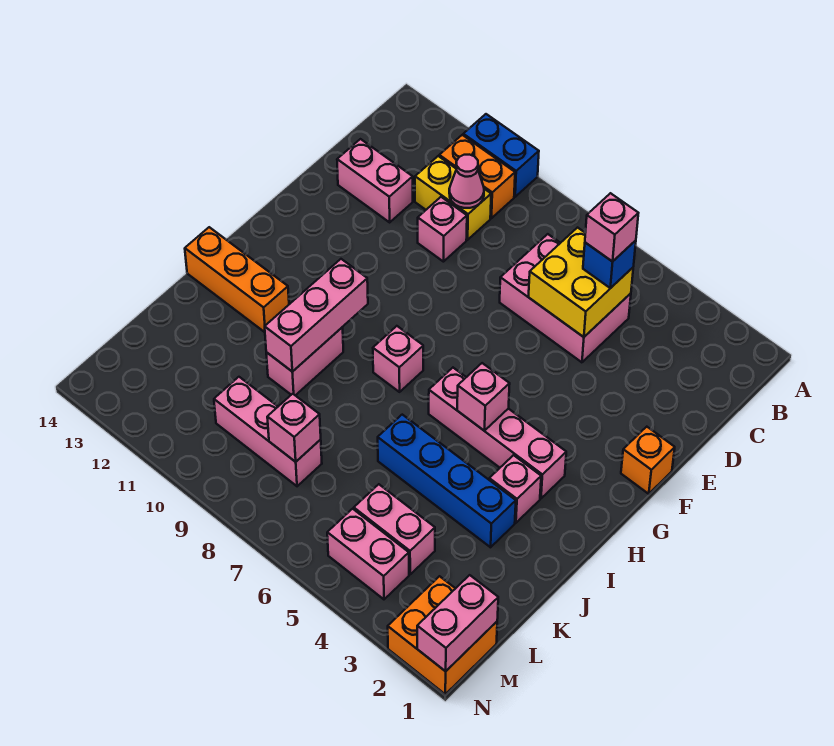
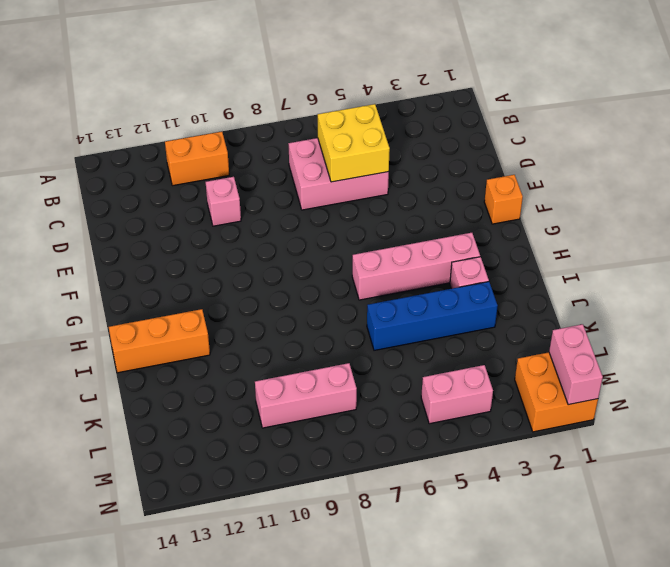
none -> blue brick A10:A11 level 1
none -> yellow brick C10:C11 level 1
none -> pink brick D12:D13 level 1

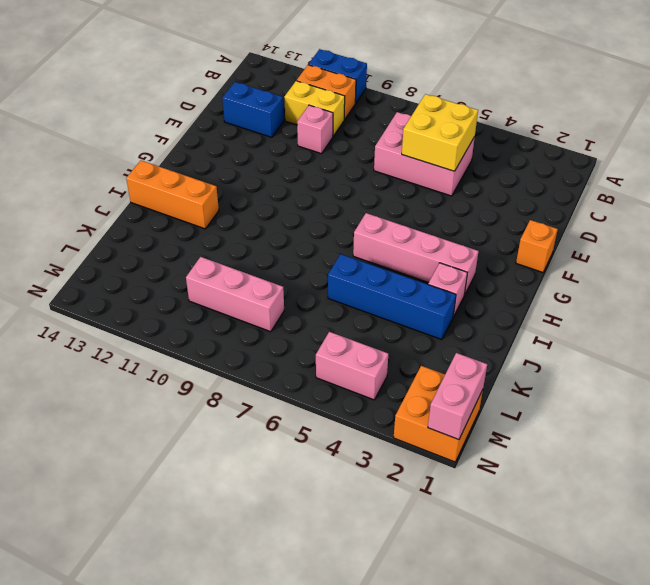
blue brick D12:D13 level 1 -> pink brick D12:D13 level 1
none -> pink brick H8 level 1
none -> pink brick I10:J10 level 1
none -> pink brick L4:L5 level 1

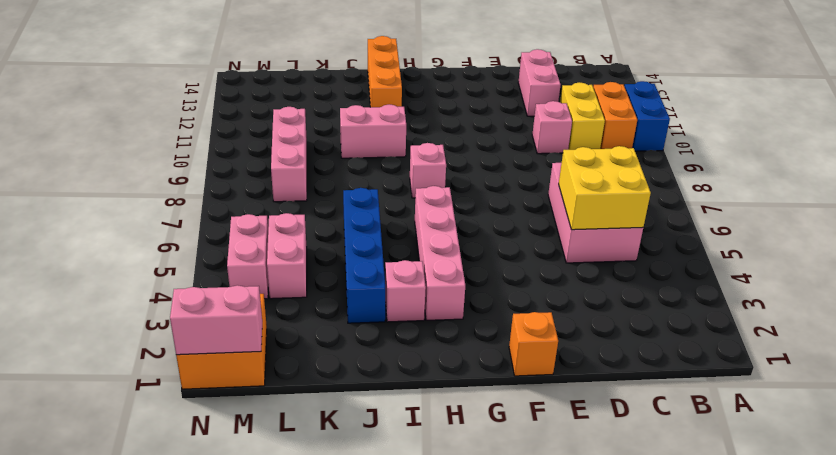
none -> pink cone C10 level 2
none -> pink brick H5 level 2
none -> pink brick H10:J10 level 2

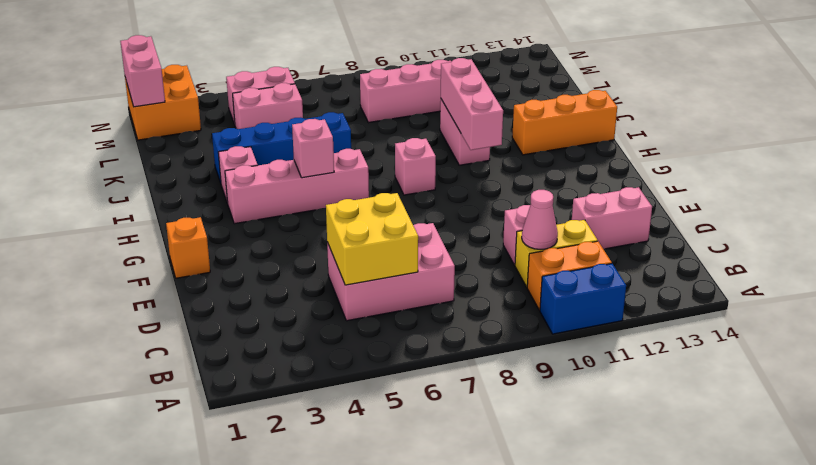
none -> pink brick L8 level 2
none -> blue brick C5 level 3
none -> pink brick C5 level 4

